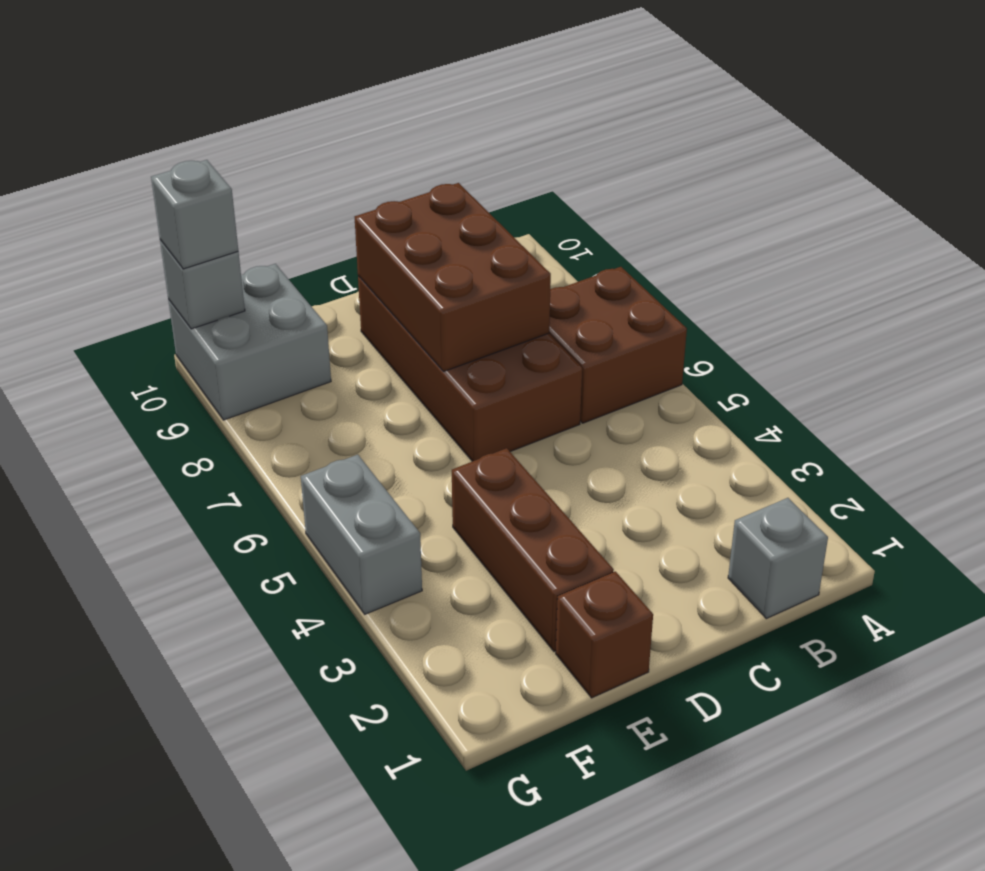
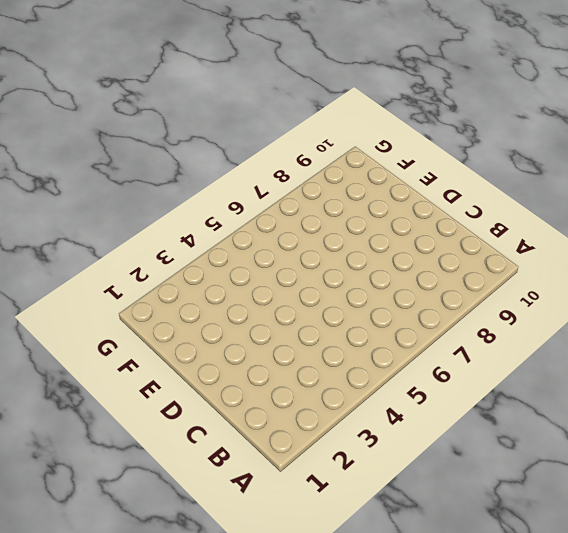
none -> brown brick A6:B7 level 1
none -> grey brick B1 level 1

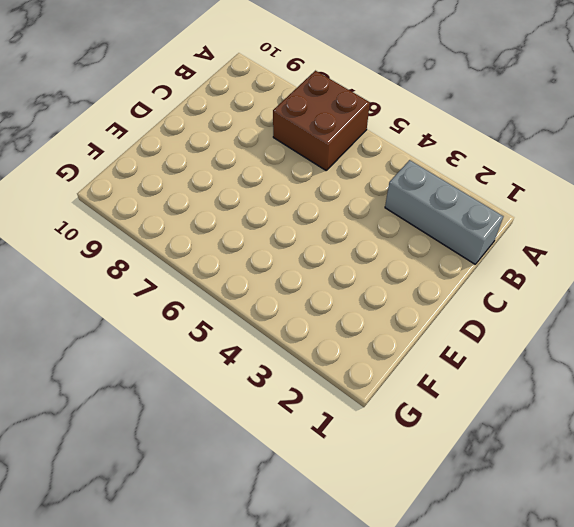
grey brick B1:B3 level 1 -> grey brick B1 level 1
none -> brown brick C6:D9 level 1
none -> brown brick E1 level 1

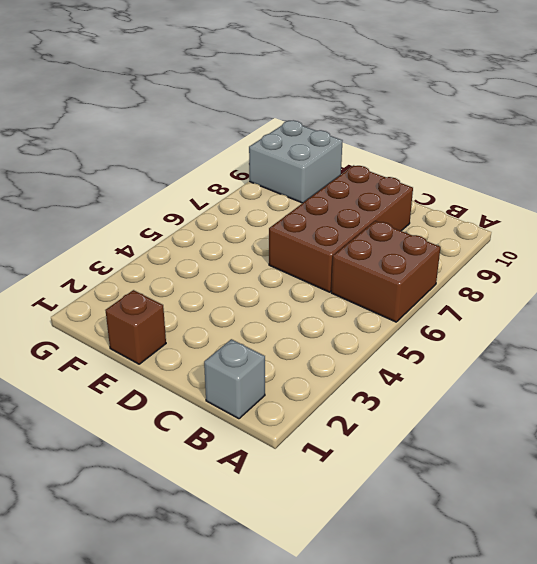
none -> brown brick E2:E4 level 1
none -> grey brick G4:G5 level 1

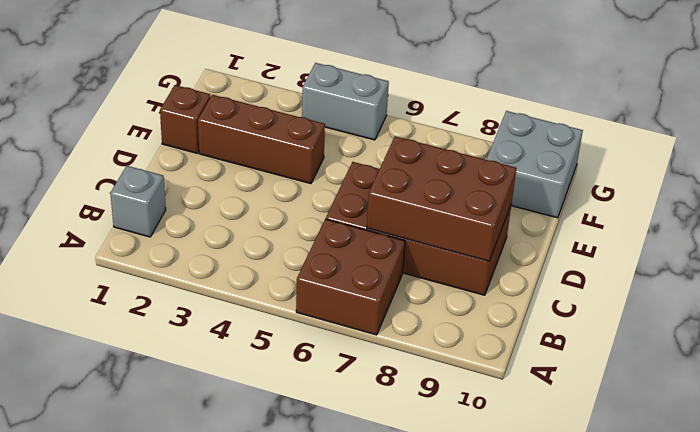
none -> grey brick G10 level 2
none -> grey brick G10 level 3

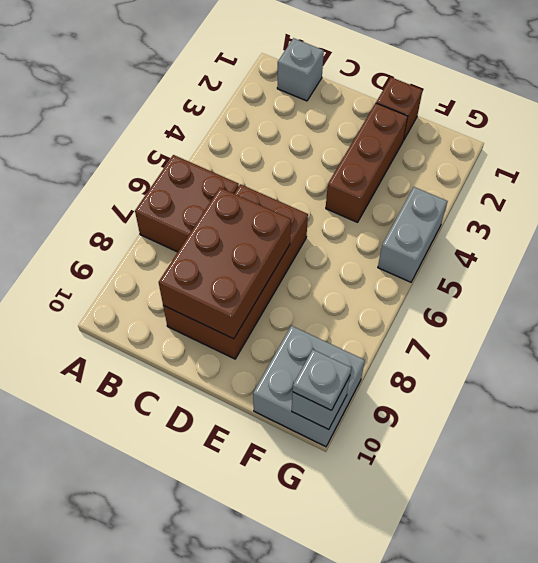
grey plate G10 level 3 -> grey brick G10 level 3

